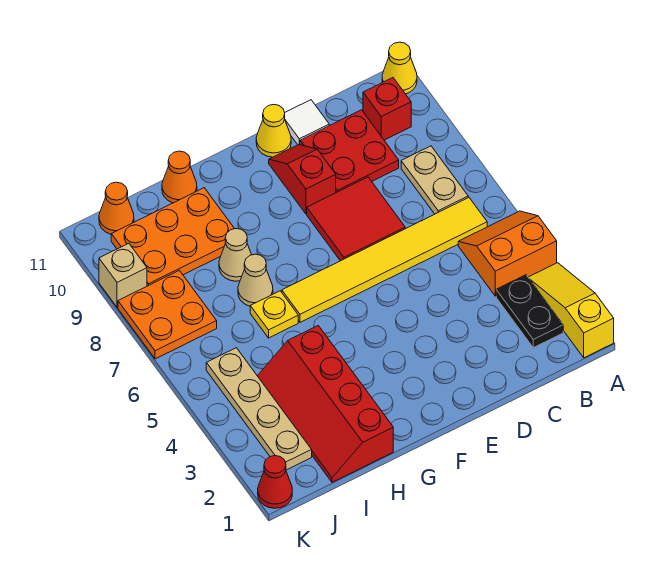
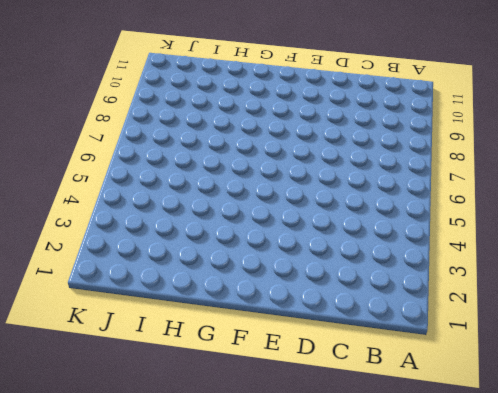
none -> yellow slope A1:A3 level 1 top 1
none -> orange slope A4:B5 level 1 top 4
none -> yellow cone A11 level 1

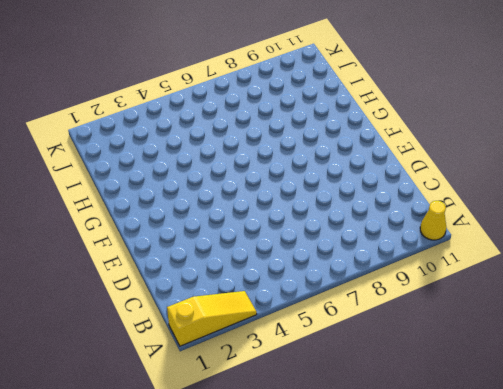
none -> orange slope A4:B5 level 1 top 4
none -> black plate B2:B3 level 1
none -> yellow tile B6:G6 level 1

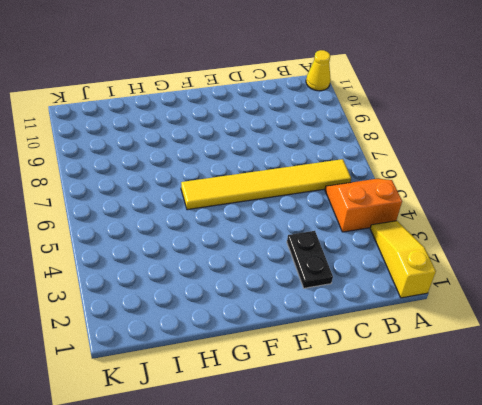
black plate D2:D3 level 1 -> black plate B2:B3 level 1
none -> tan plate B7:B8 level 1
none -> red brick B10 level 1
none -> red plate C9:D10 level 1

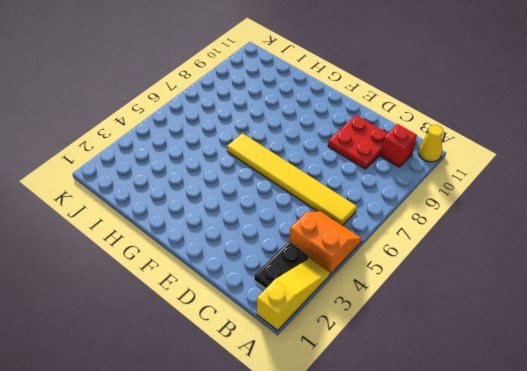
none -> tan plate B7:B8 level 1
none -> red tile D7:E8 level 1
none -> white tile D11 level 1

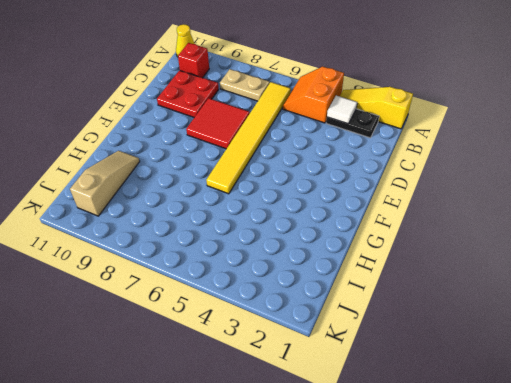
white tile B3 level 2 -> white tile D11 level 1
tan slope H10:J10 level 1 top J -> orange plate H9:J10 level 1
none -> red slope E9:E10 level 1 top 9
none -> yellow cone E11 level 1
none -> red slope H1:I4 level 1 top H

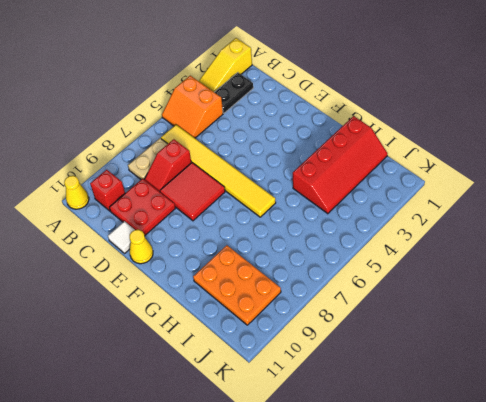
red slope C7:C8 level 1 top 7 -> red slope E9:E10 level 1 top 9
none -> yellow plate H6 level 1
none -> tan cone H7 level 1
none -> tan cone H8 level 1

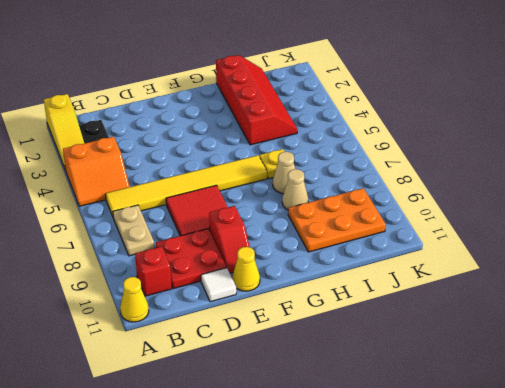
none -> orange cone H11 level 1
none -> tan plate J2:J5 level 1
none -> orange plate J7:K8 level 1

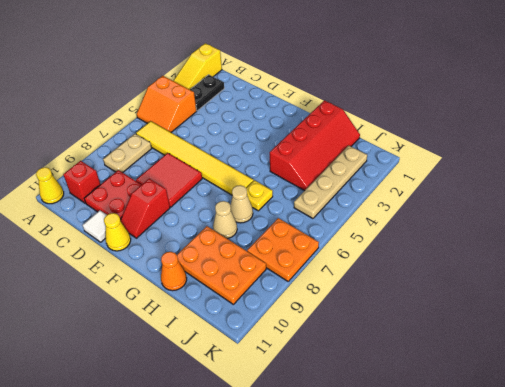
none -> orange cone J11 level 1
none -> red cone K1 level 1
none -> tan brick K9 level 1

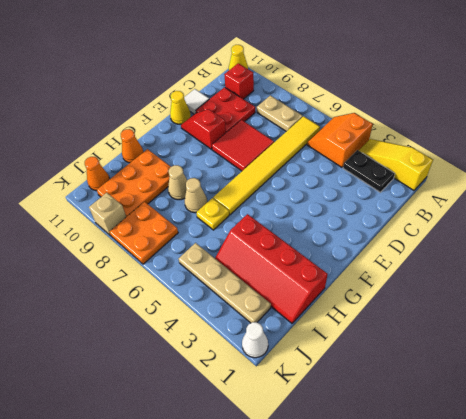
white cone K1 level 1 -> red cone K1 level 1

